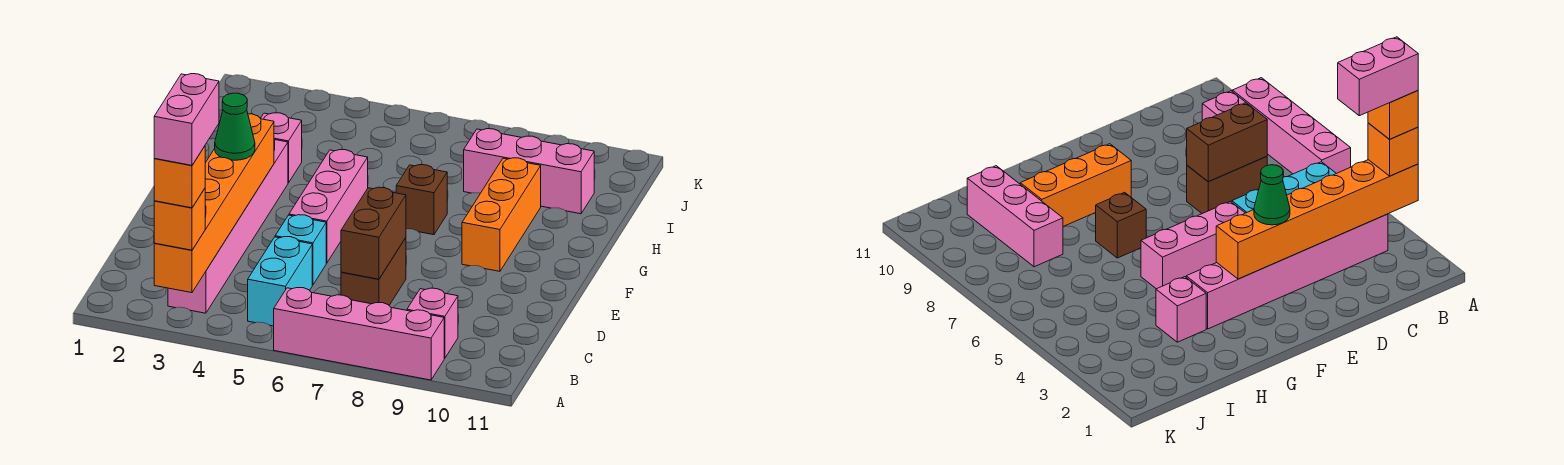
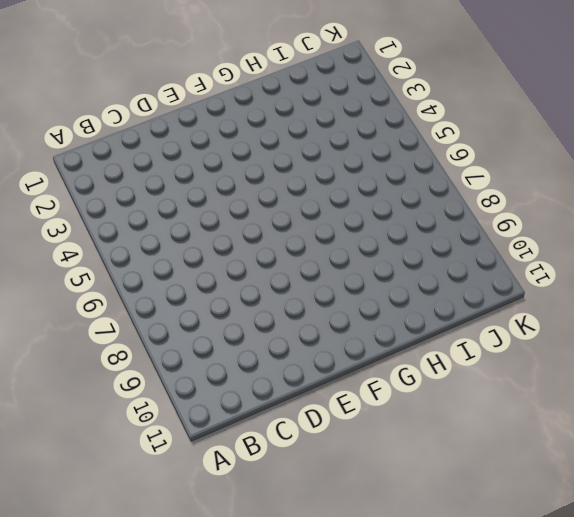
none -> pink brick A6:A9 level 1
none -> pink brick B3:G3 level 1
none -> cyan brick B5:C5 level 1

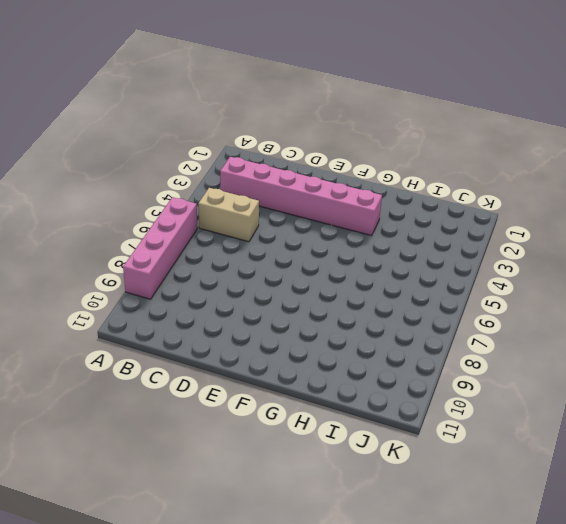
tan brick B5:C5 level 1 -> cyan brick B5:C5 level 1
none -> pink brick B9 level 1
none -> brown brick C7:D7 level 1
none -> cyan brick D5 level 1

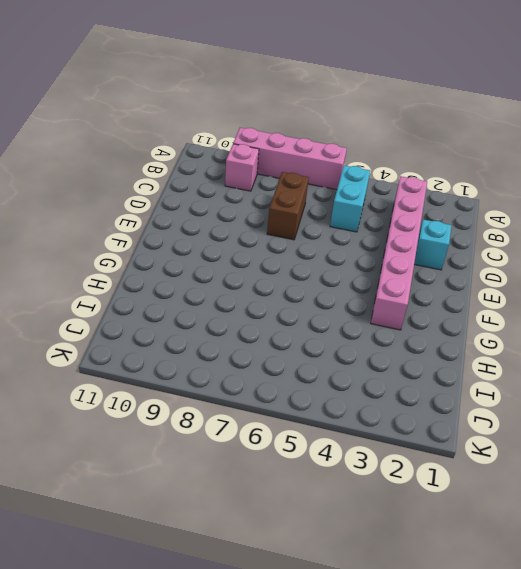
cyan brick D2 level 1 -> cyan brick D5 level 1
none -> pink brick E5:G5 level 1
none -> orange brick F9:H9 level 1
none -> brown brick G7 level 1

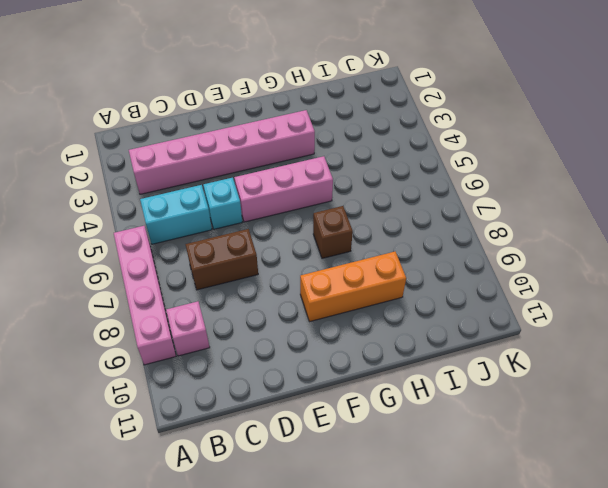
none -> pink brick H3 level 1
none -> pink brick I8:I10 level 1
none -> orange brick A3:F3 level 2

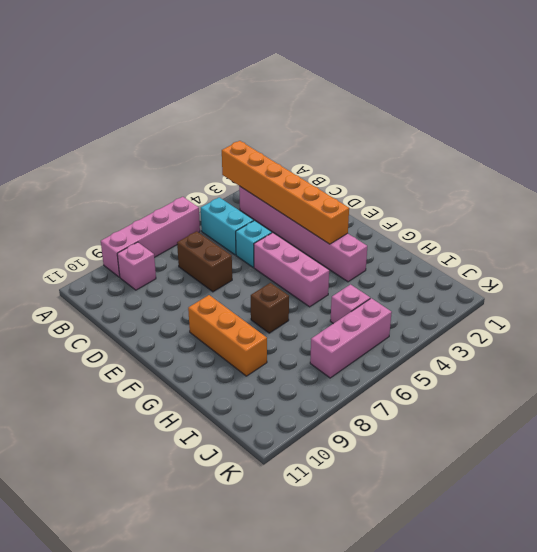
pink brick I5 level 1 -> pink brick H3 level 1
pink brick J5:J7 level 1 -> pink brick I8:I10 level 1
none -> brown brick C7:D7 level 2
none -> orange brick A3 level 3
none -> green cone E3 level 3

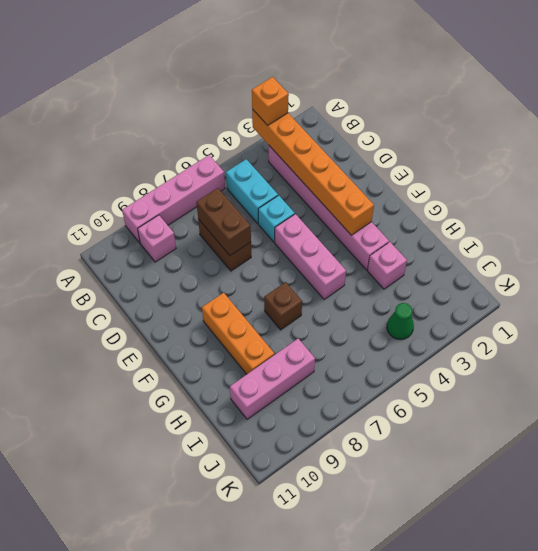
green cone J4 level 1 -> green cone E3 level 3
none -> orange brick A3 level 4
none -> pink brick A3:B3 level 5

